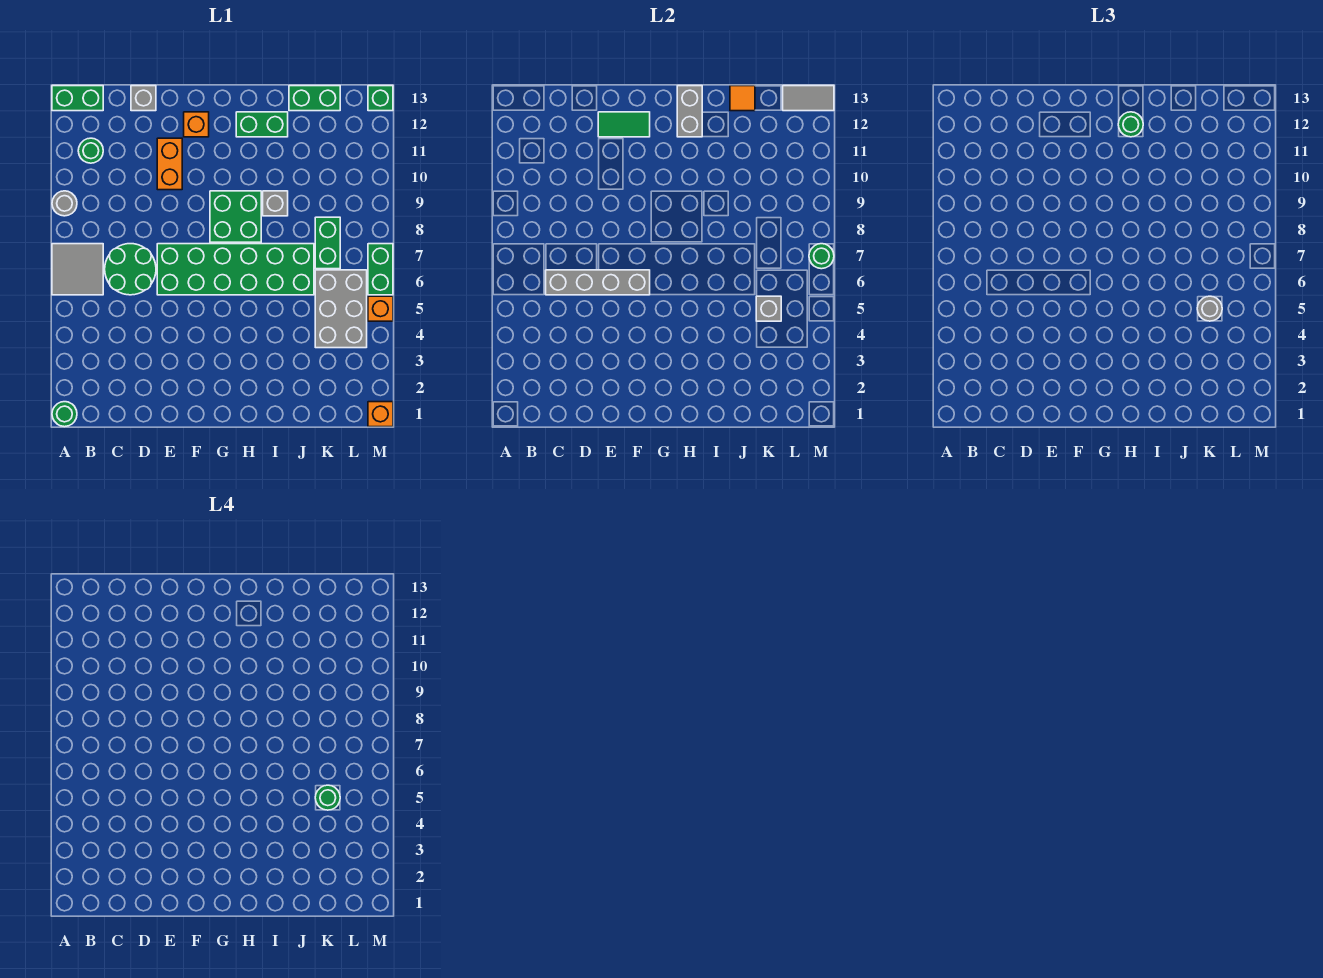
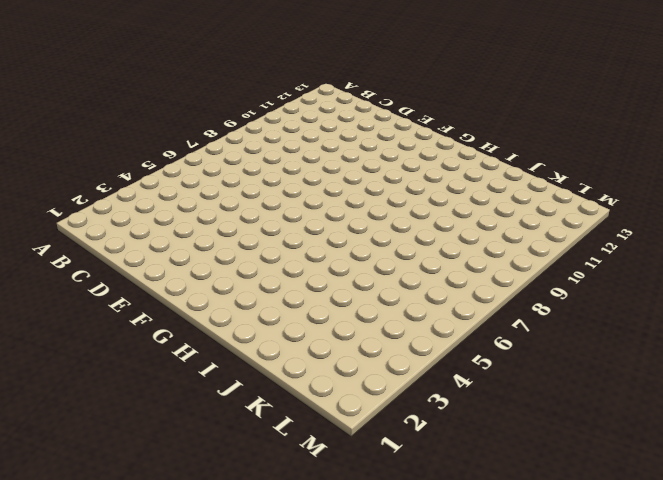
none -> green round brick A1 level 1
none -> grey tile A6:B7 level 1
none -> grey round brick A9 level 1
none -> green brick A13:B13 level 1

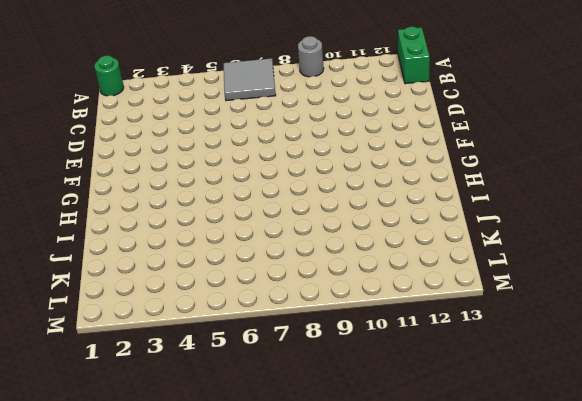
none -> green round brick B11 level 1
none -> green round brick C6:D7 level 1
none -> grey brick D13 level 1
none -> green brick E6:J7 level 1

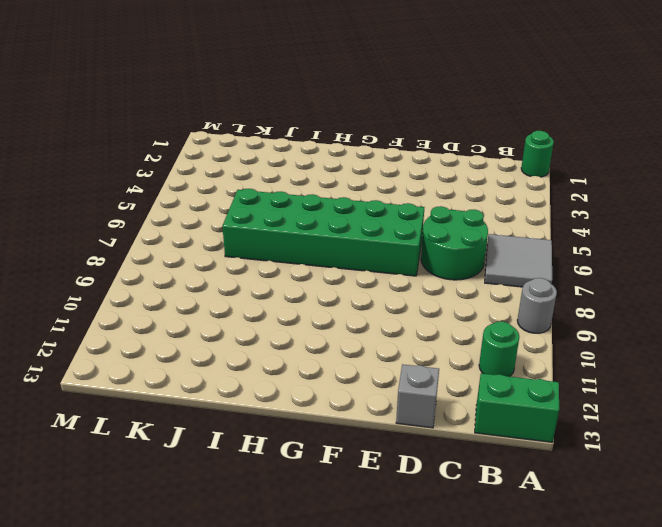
none -> orange brick E10:E11 level 1
none -> orange brick F12 level 1
none -> green brick G8:H9 level 1
none -> green brick H12:I12 level 1

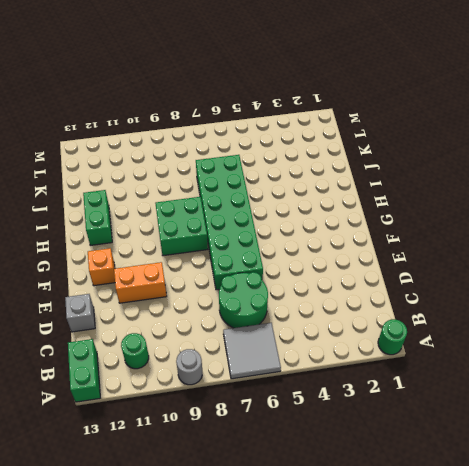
none -> grey brick I9 level 1
none -> green brick J13:K13 level 1
none -> grey brick K4:L6 level 1
none -> green brick K7:K8 level 1

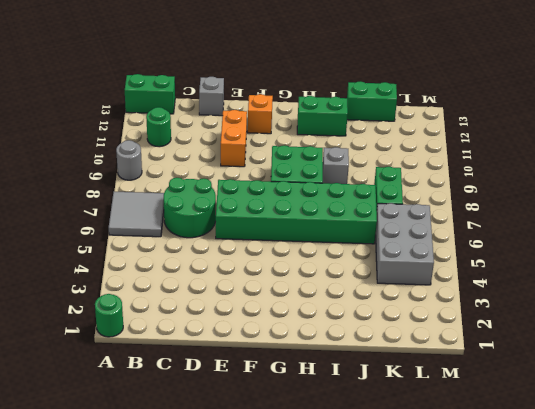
none -> orange brick M1 level 1
none -> orange brick M5 level 1
none -> green brick M6:M7 level 1
none -> green brick M13 level 1

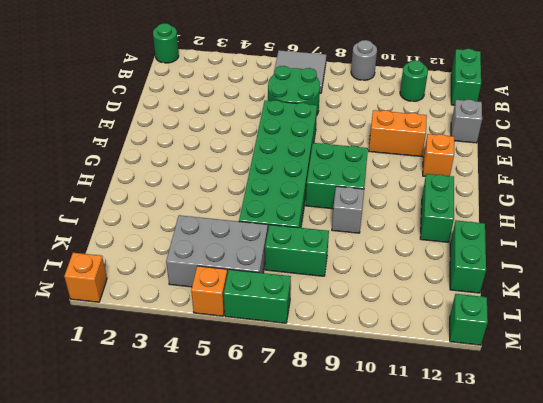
none -> grey brick C6:F6 level 2
none -> green tile E12:F12 level 2
none -> grey brick H12:H13 level 2
none -> orange tile J13 level 2

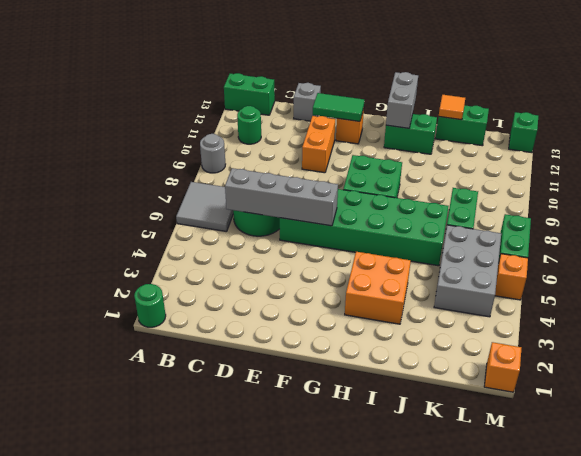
orange brick H3:I4 level 1 -> none
none -> grey brick I9 level 1
none -> grey brick K5 level 2
none -> grey tile L13:M13 level 2
none -> green round brick M7 level 2

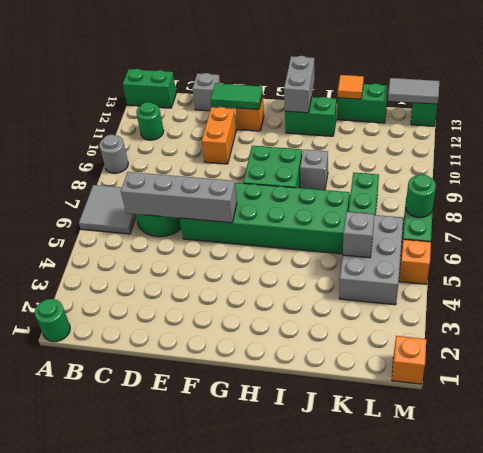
none -> green round brick H12 level 3
none -> grey round brick K5 level 3
none -> green round brick K5 level 4

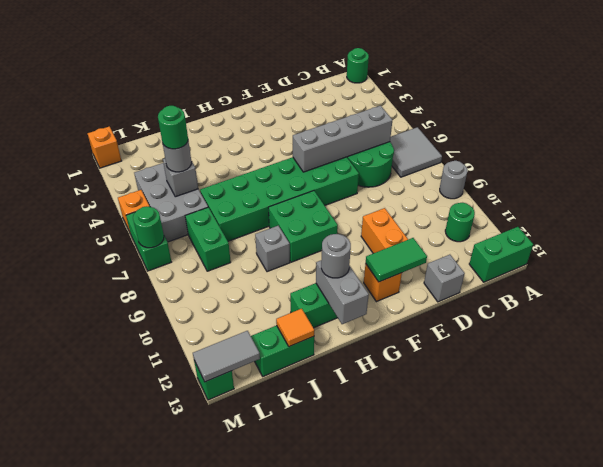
grey round brick H12 level 3 -> green round brick H12 level 3

